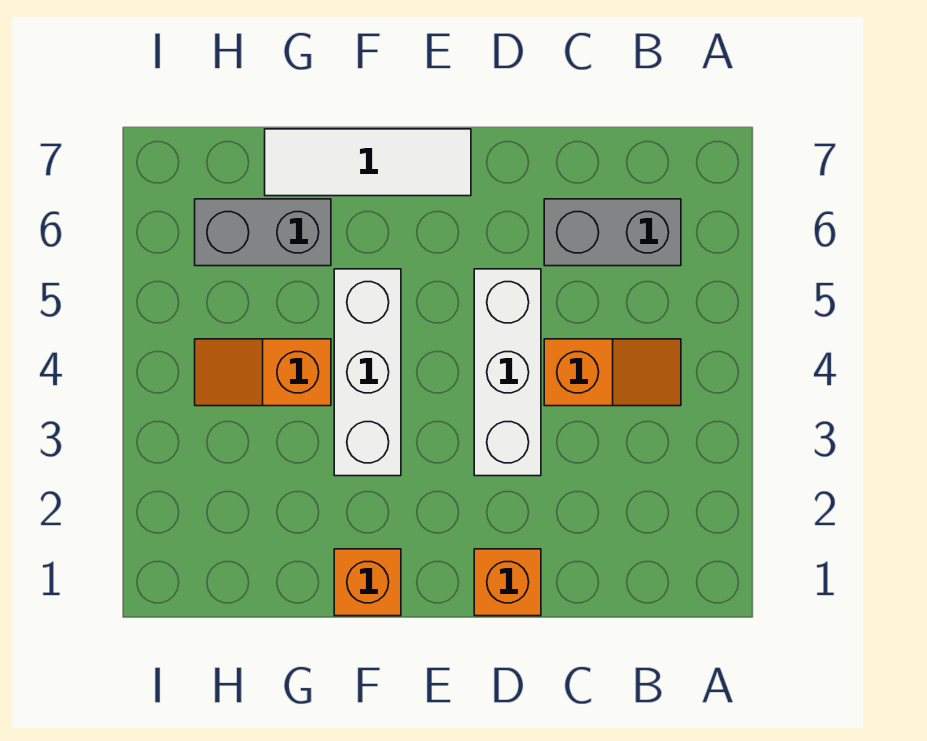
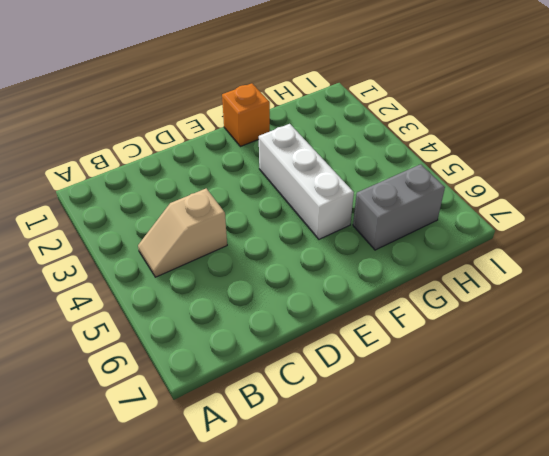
tan slope B4:C4 level 1 top C -> orange slope B4:C4 level 1 top C
none -> grey brick B6:C6 level 1
none -> orange brick D1 level 1

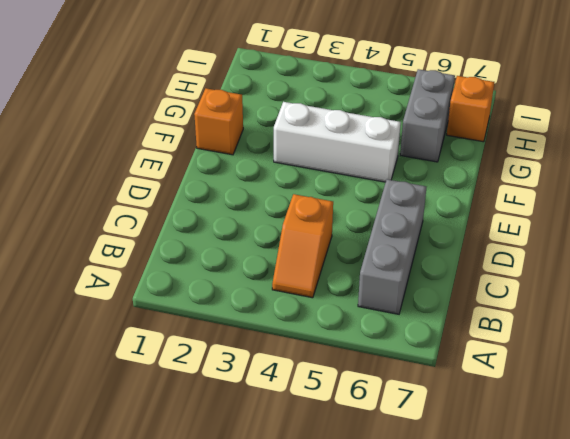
grey brick B6:D6 level 1 -> grey brick B6:C6 level 1
orange brick H7 level 1 -> orange brick D1 level 1
none -> white brick D3:D5 level 1
none -> white tile E7:G7 level 1

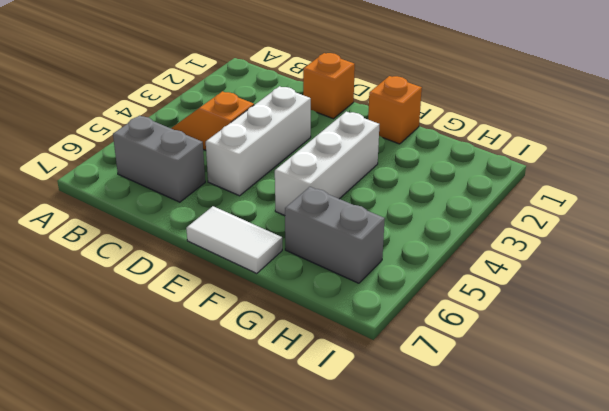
white tile E7:F7 level 1 -> white tile E7:G7 level 1
none -> orange slope G4:H4 level 1 top G

